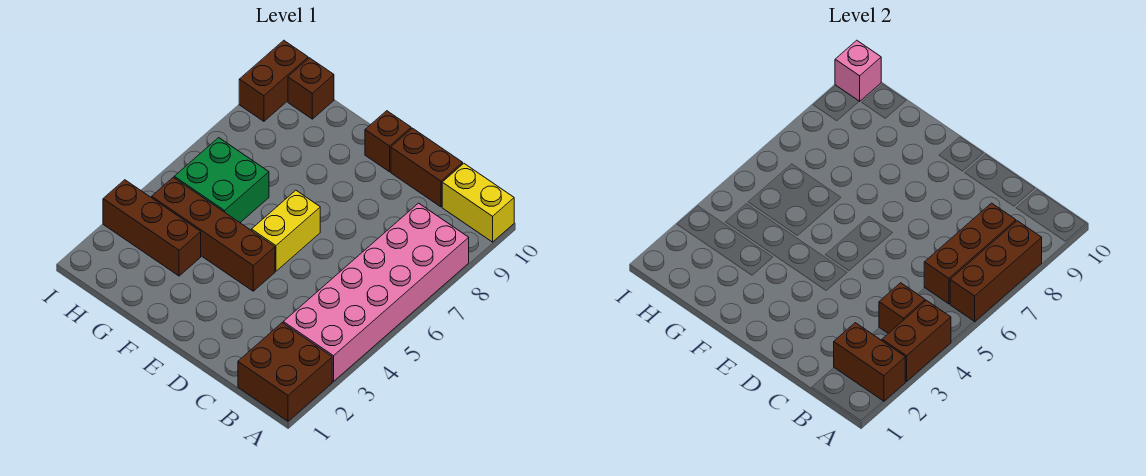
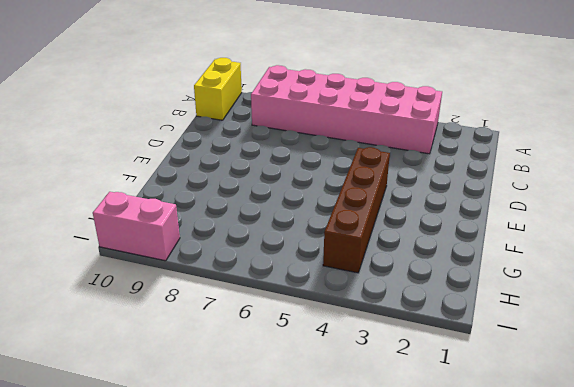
pink brick I9:I10 level 1 -> brown brick I9:I10 level 1
none -> brown brick A1:B2 level 1
none -> brown brick C10:D10 level 1
none -> yellow brick E5:E6 level 1

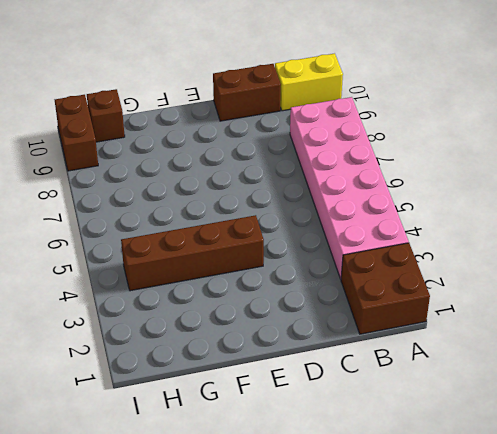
none -> yellow brick E5:E6 level 1
none -> brown brick E10 level 1
none -> brown brick G3:I3 level 1

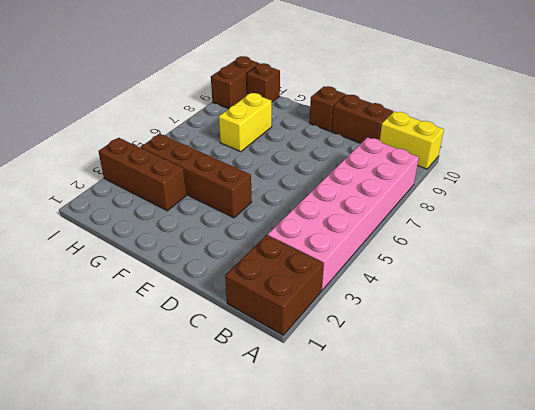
yellow brick G7:G8 level 1 -> yellow brick E5:E6 level 1
none -> green brick G5:H6 level 1
none -> brown brick A2:B2 level 2
none -> brown brick A3:A4 level 2

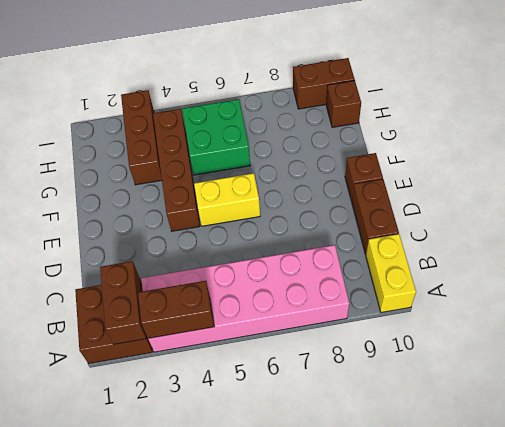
none -> brown brick A6:A8 level 2
none -> brown brick B4 level 2
none -> brown brick B6:B8 level 2

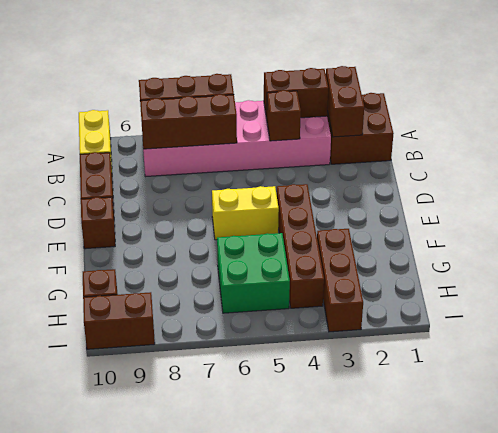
none -> pink brick I10 level 2

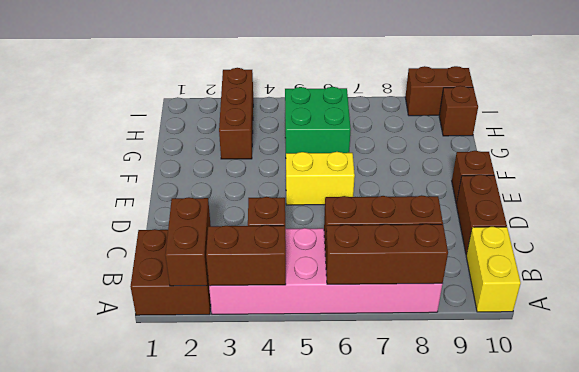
none -> brown brick E4:H4 level 1
none -> pink brick I10 level 2

